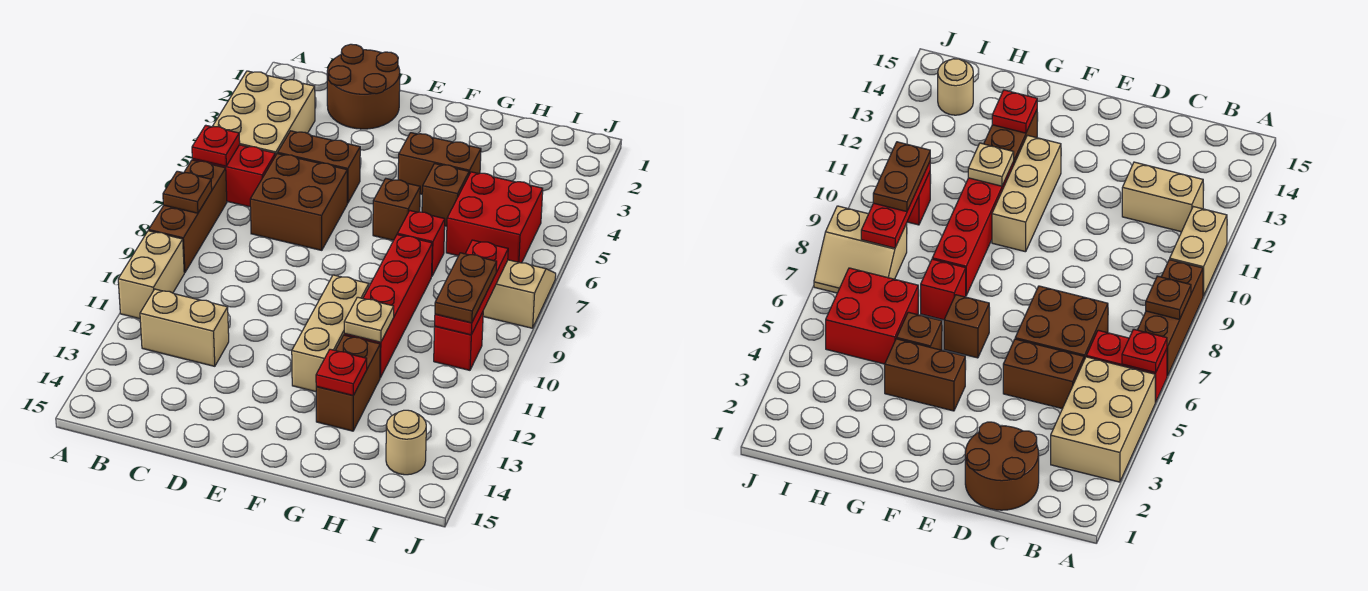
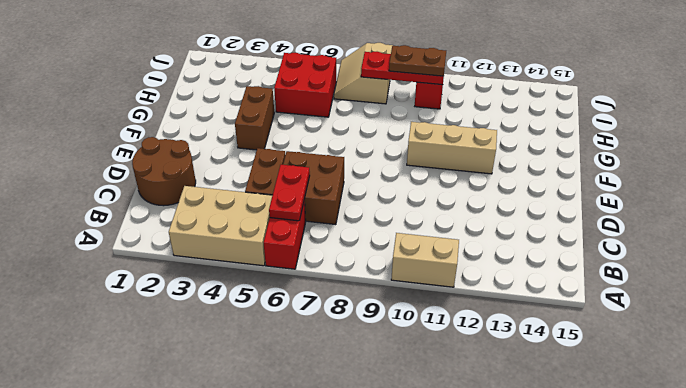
red plate B6:C6 level 2 -> none
none -> brown brick A7:A9 level 1
none -> tan brick B12:C12 level 1
none -> brown brick F6 level 1

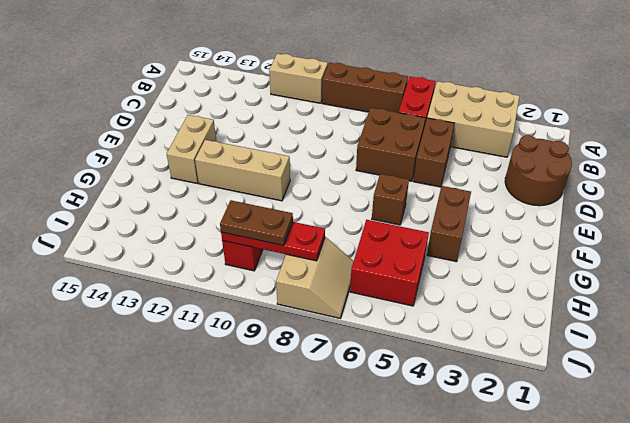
tan brick E13:F13 level 1 -> tan brick B12:C12 level 1
none -> brown brick G5 level 1
none -> red brick G7 level 1
none -> red brick G8:G11 level 1

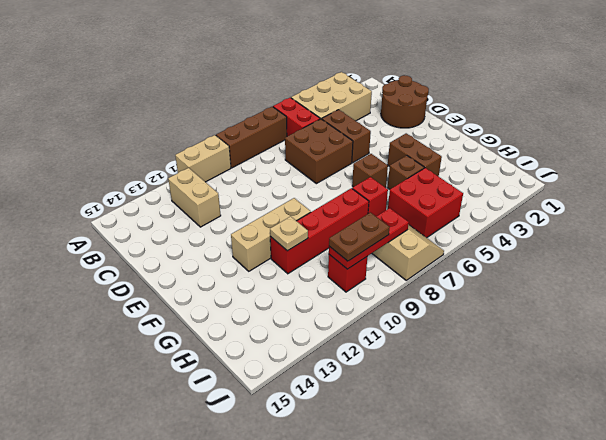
none -> brown brick G12:G13 level 1
none -> tan round brick I14 level 1
none -> red plate A6 level 2

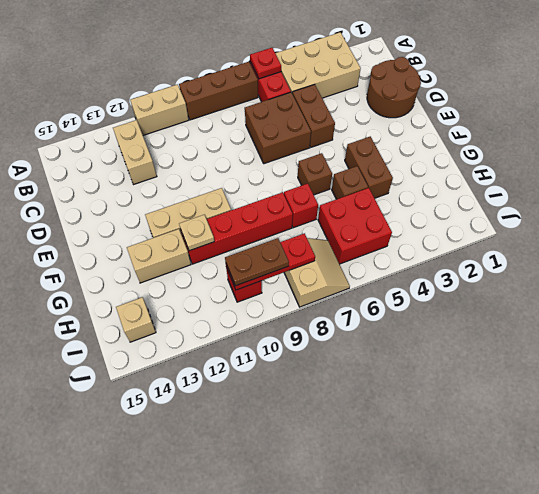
tan brick G12:G13 level 1 -> brown brick G12:G13 level 1
tan brick I14 level 1 -> tan round brick I14 level 1
none -> brown plate A8 level 2
none -> red plate G13 level 2

